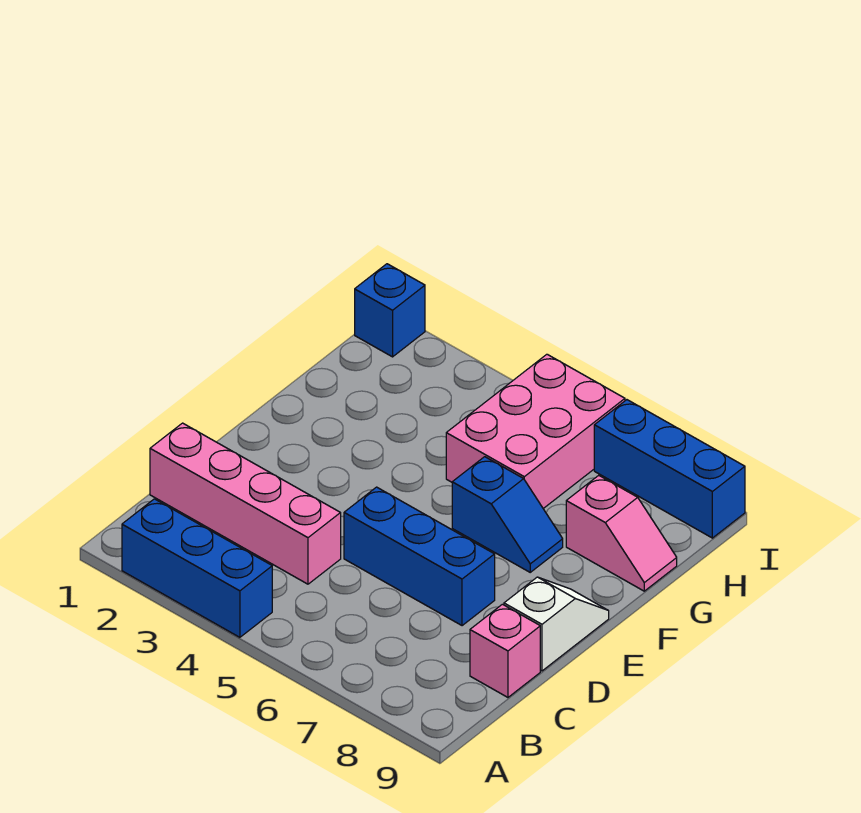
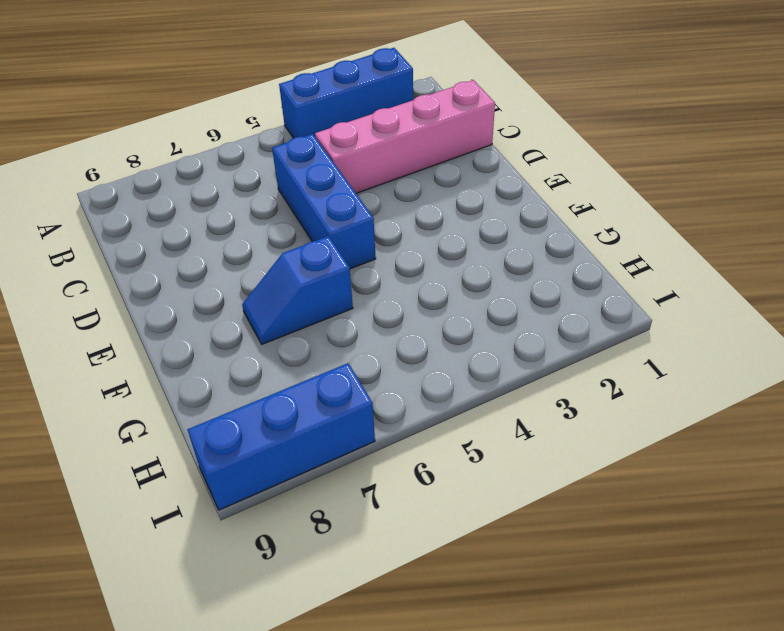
blue brick C5:E5 level 1 -> blue brick D5:D7 level 1
none -> pink brick C9 level 1
none -> white slope D9:E9 level 1 top D

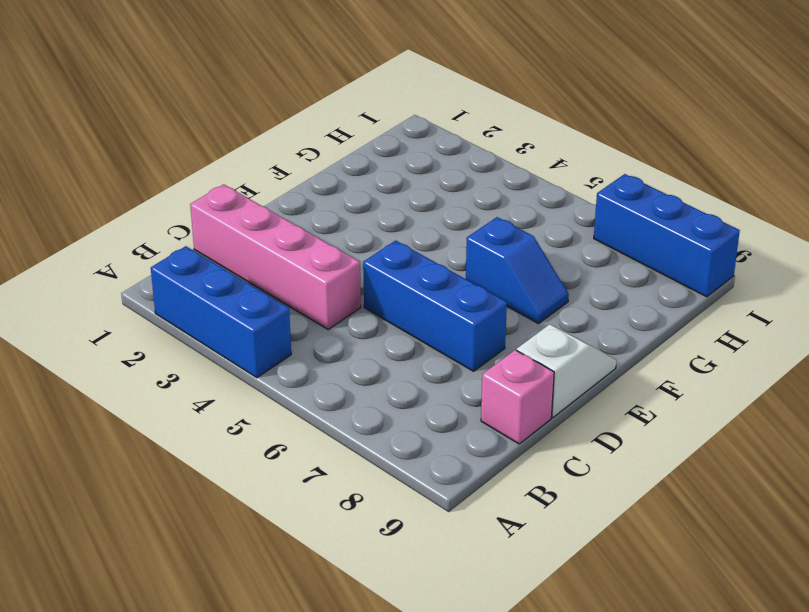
none -> pink brick G5:I6 level 1
none -> pink slope G8:G9 level 1 top 8

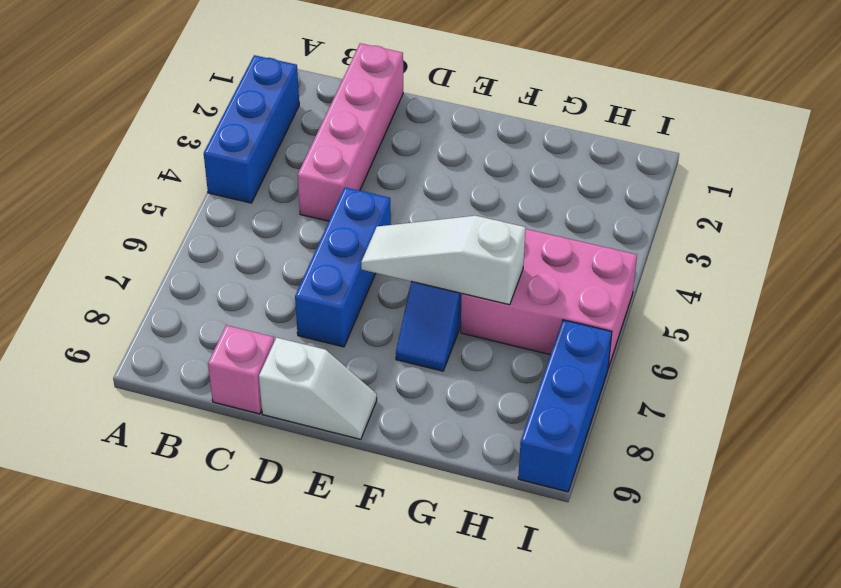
white slope E6:G6 level 2 top G -> none
none -> pink slope G8:G9 level 1 top 8
none -> blue brick I1 level 1

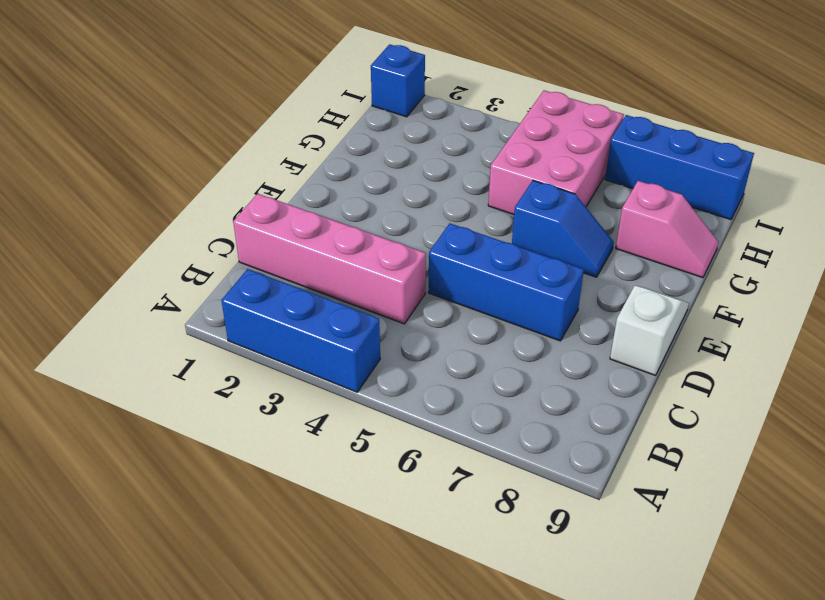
none -> pink brick C9 level 1

